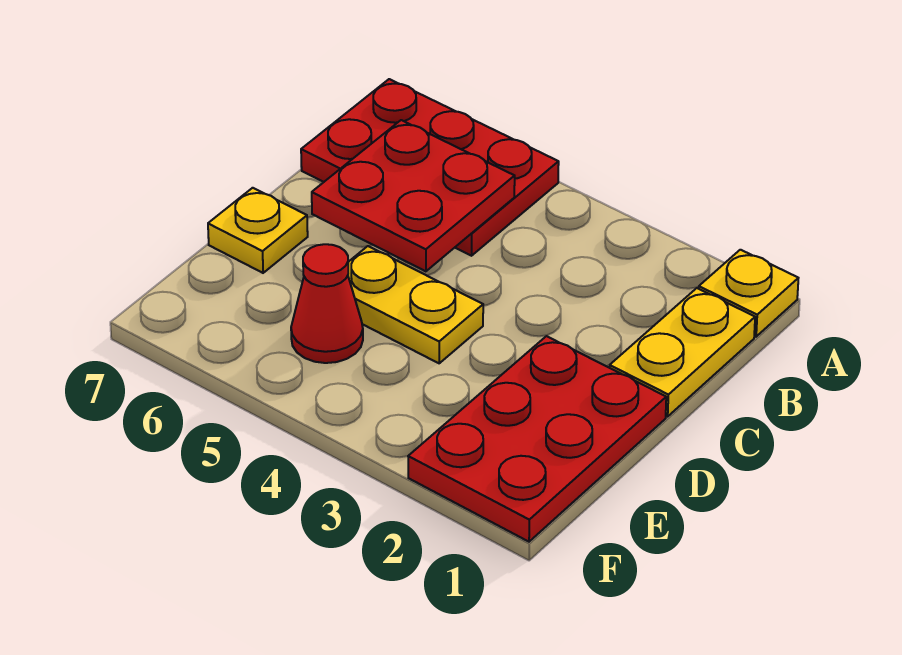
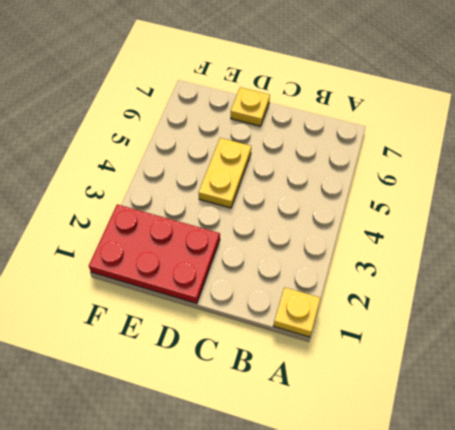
none -> red plate A5:B7 level 1
none -> yellow plate B1:C1 level 1

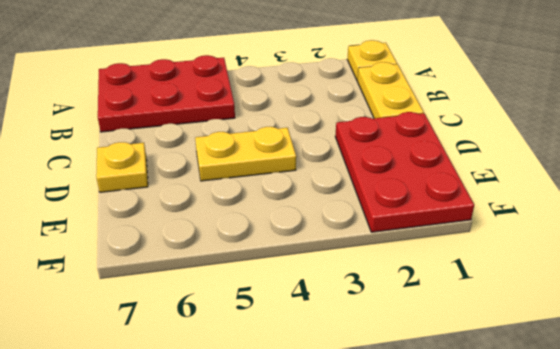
none -> red cone E5 level 1
none -> red plate B5:C6 level 2

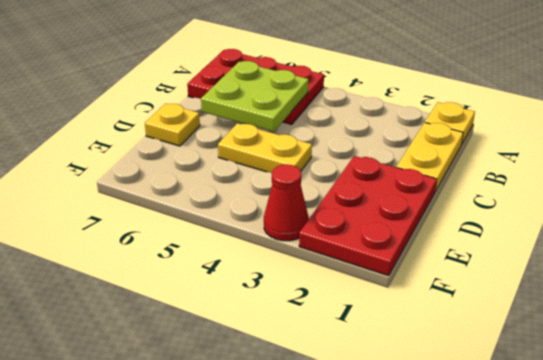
lime plate B5:C6 level 2 -> red plate B5:C6 level 2
red cone F3 level 1 -> red cone E5 level 1

